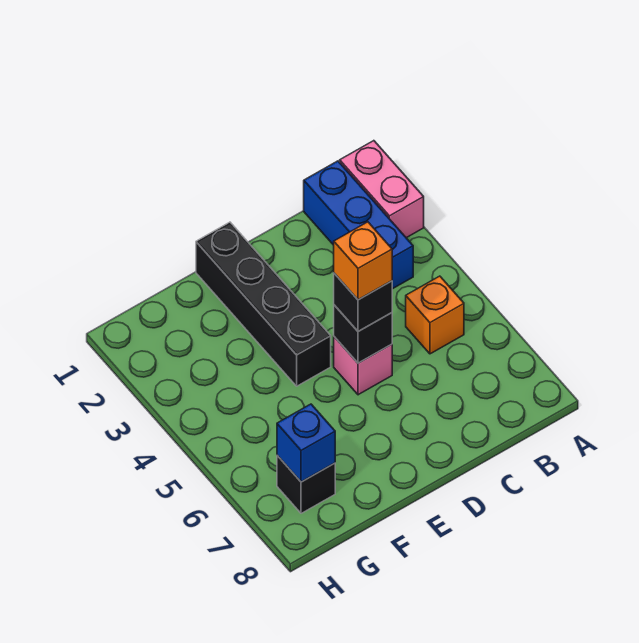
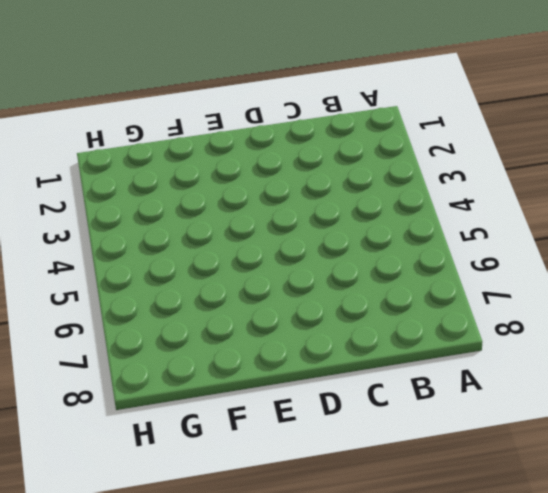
none -> pink brick A1:A2 level 1
none -> blue brick B1:B3 level 1

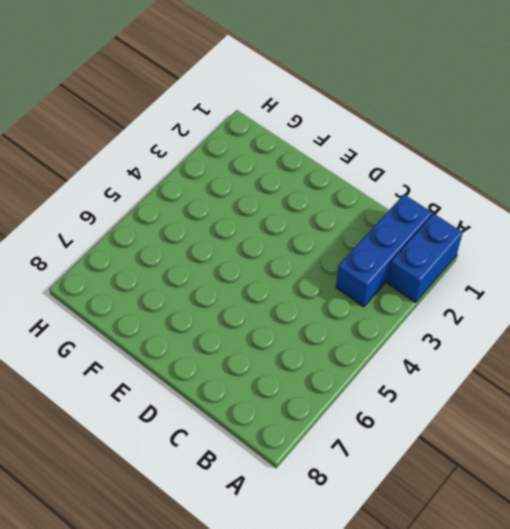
blue brick A1:A2 level 1 -> pink brick A1:A2 level 1
none -> orange brick B5 level 1
none -> pink brick D5 level 1

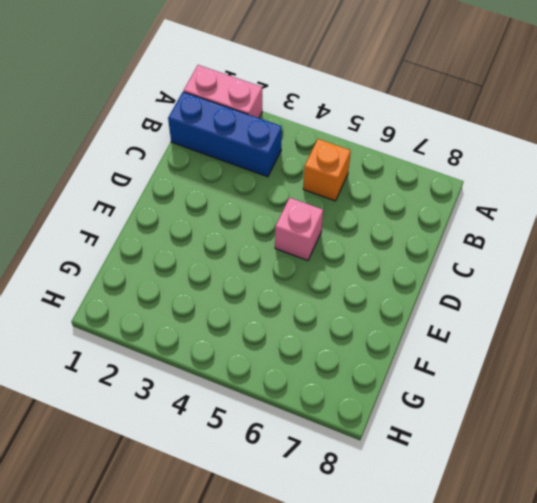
none -> black brick E1:E4 level 1
none -> black brick G7 level 1

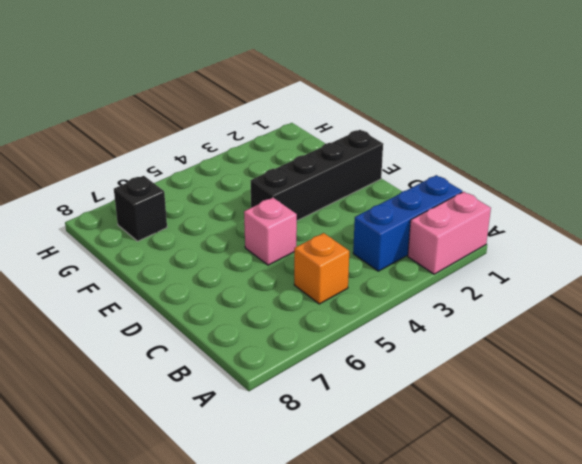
none -> black brick D5 level 2
none -> blue brick G7 level 2

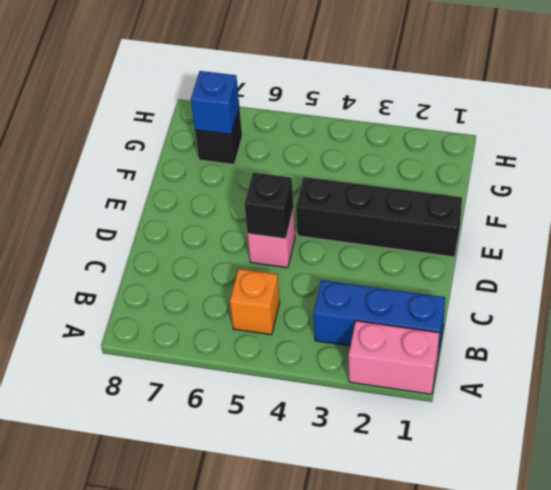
none -> black brick D5 level 3
none -> orange brick D5 level 4

